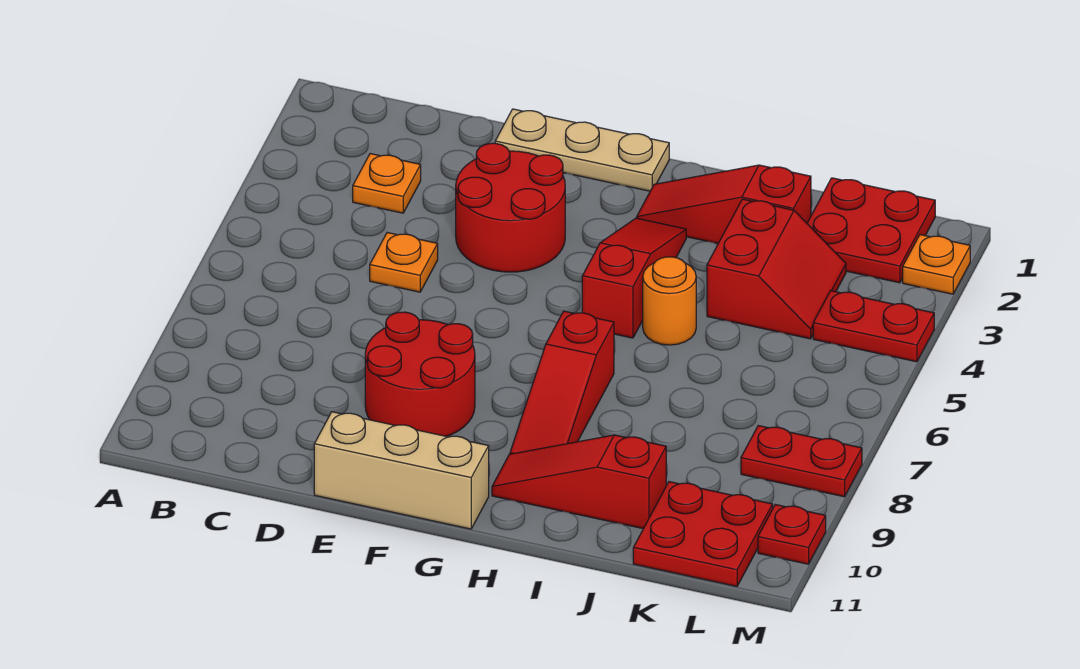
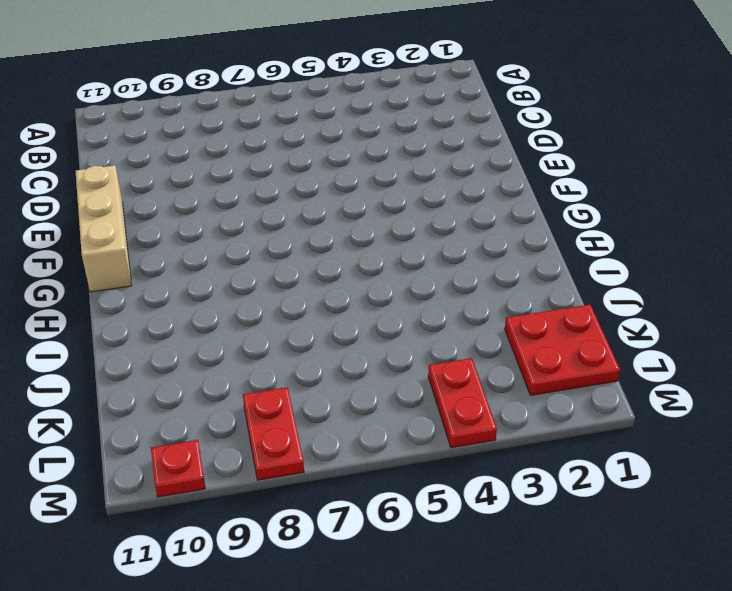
none -> orange plate C3 level 1
none -> orange plate D5 level 1
none -> tan plate E1:G1 level 1

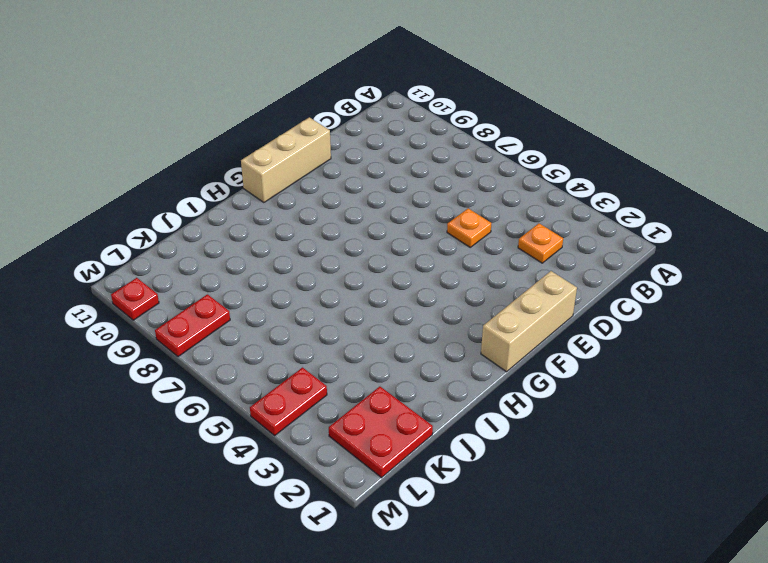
tan brick E1:G1 level 1 -> tan plate E1:G1 level 1
none -> red round brick E3:F4 level 1
none -> red round brick E8:F9 level 1
none -> red slope H2:J2 level 1 top J

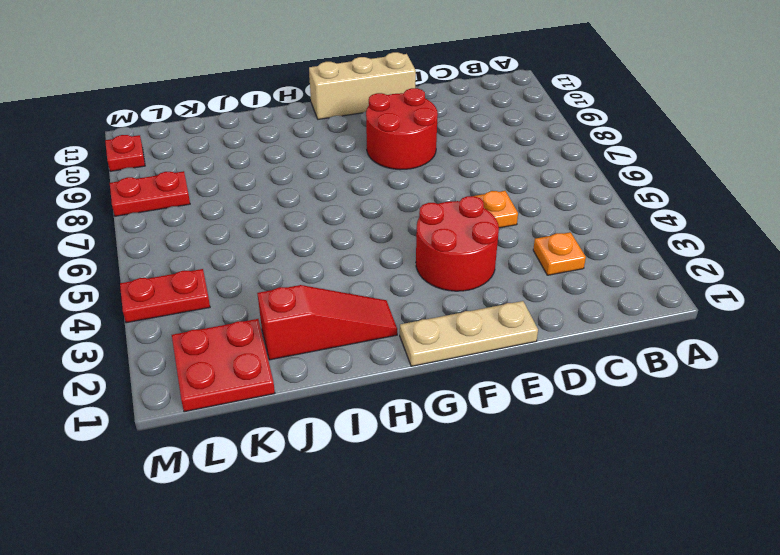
none -> red slope H3:H5 level 1 top 5
none -> red slope H7:H9 level 1 top 7
none -> red slope H10:J10 level 1 top J

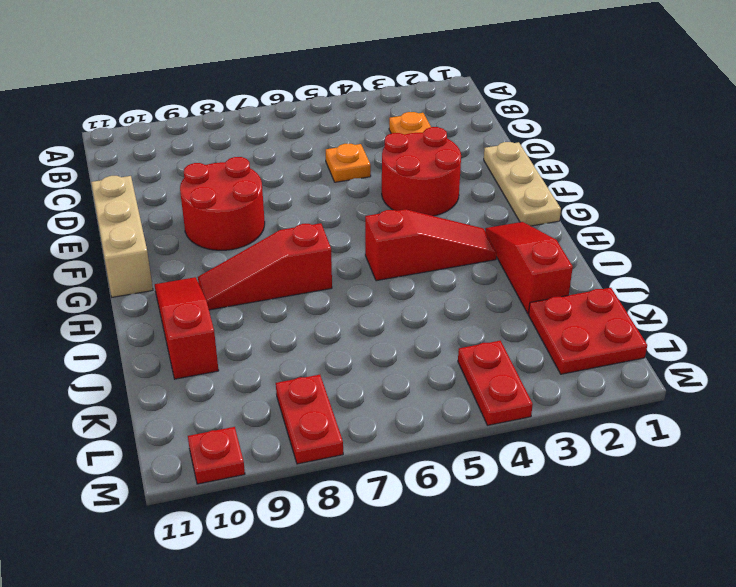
none -> orange round brick I5 level 1
none -> red slope J3:K4 level 1 top J
none -> red plate K10:L11 level 1

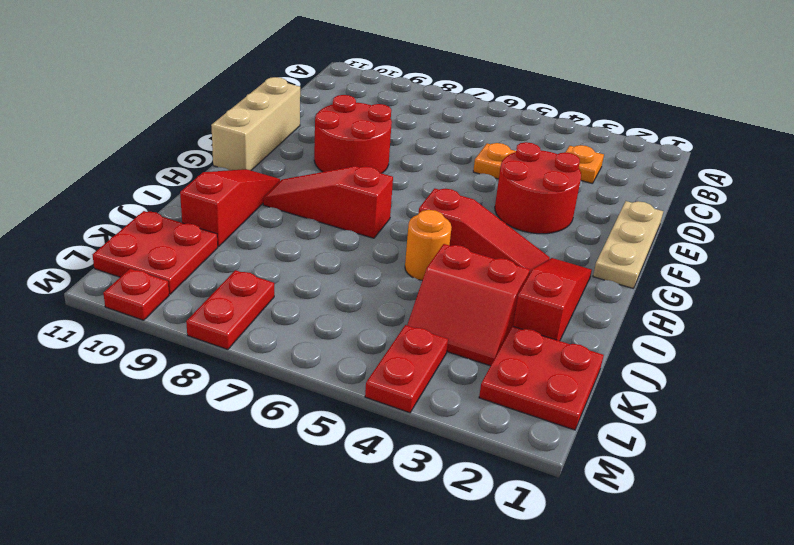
none -> orange plate M2 level 1

